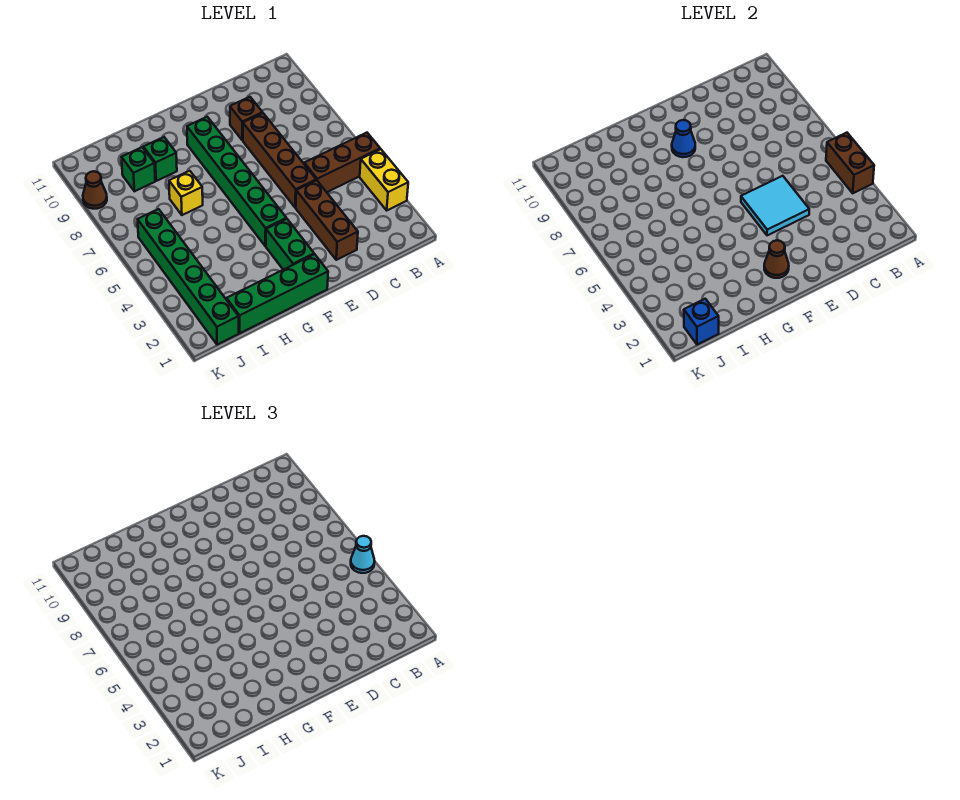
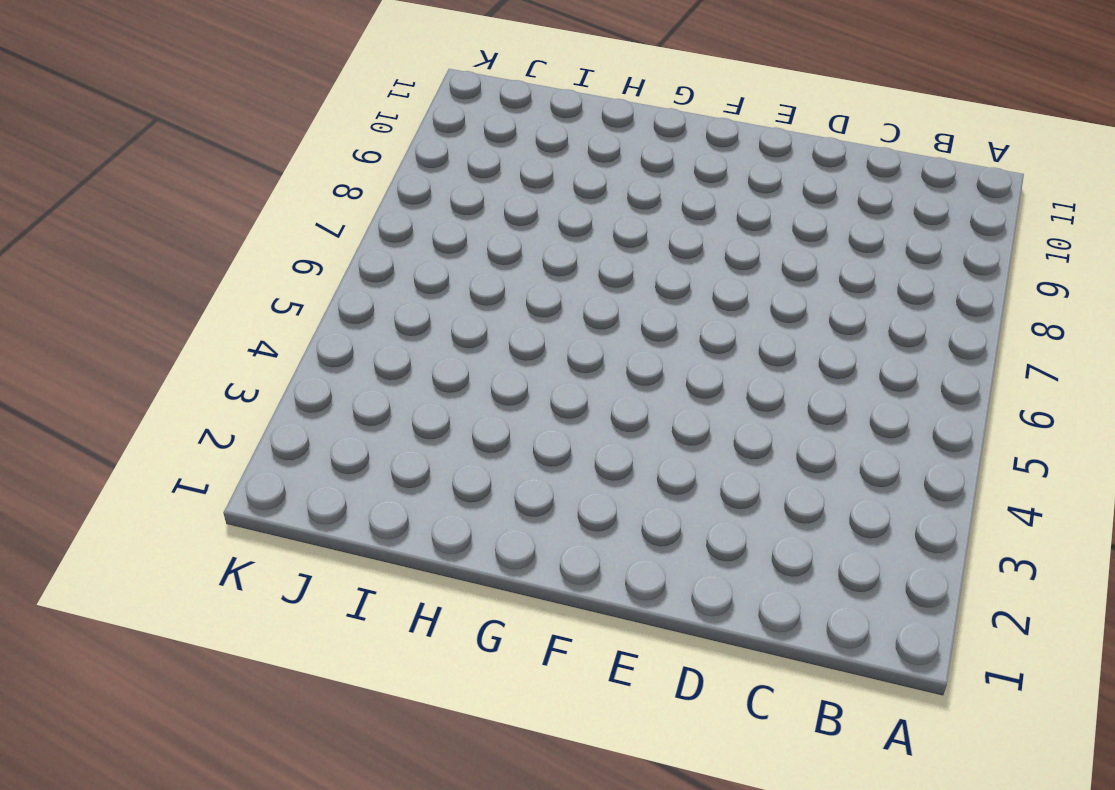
none -> yellow brick A3:A4 level 1
none -> brown brick A5:C5 level 1
none -> brown brick D2:D4 level 1

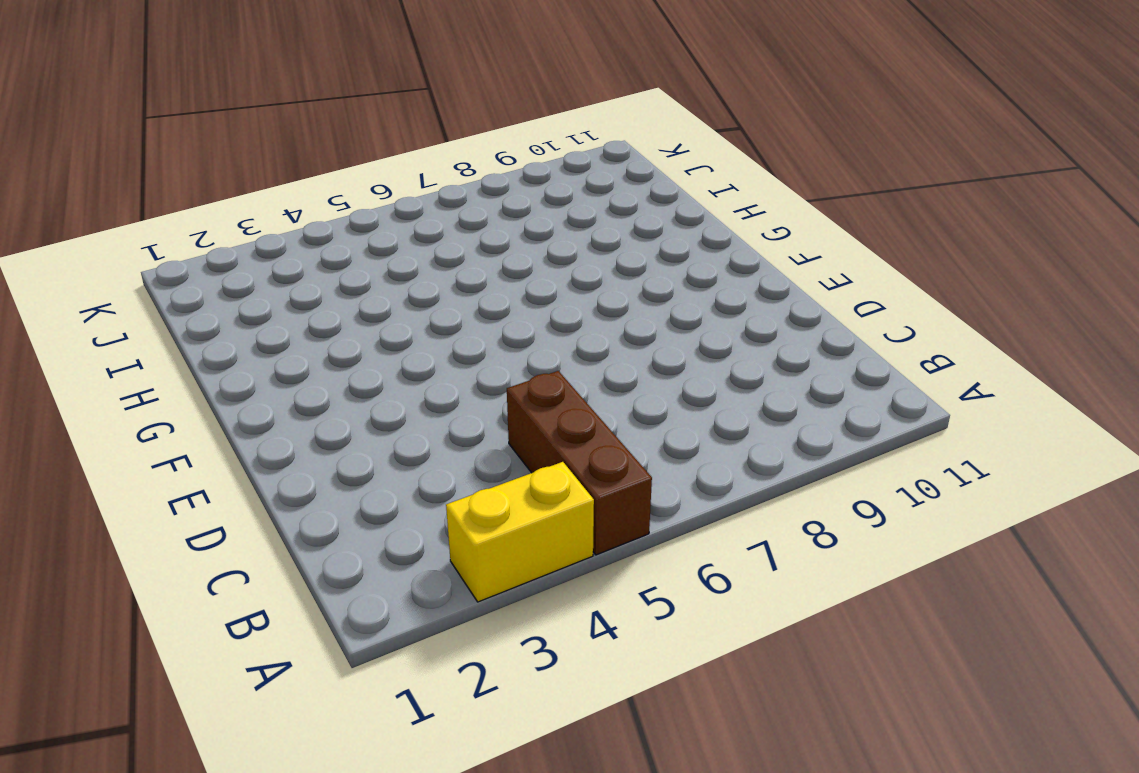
none -> brown brick D2:D4 level 1
none -> brown brick D5:D8 level 1
none -> brown brick D9 level 1

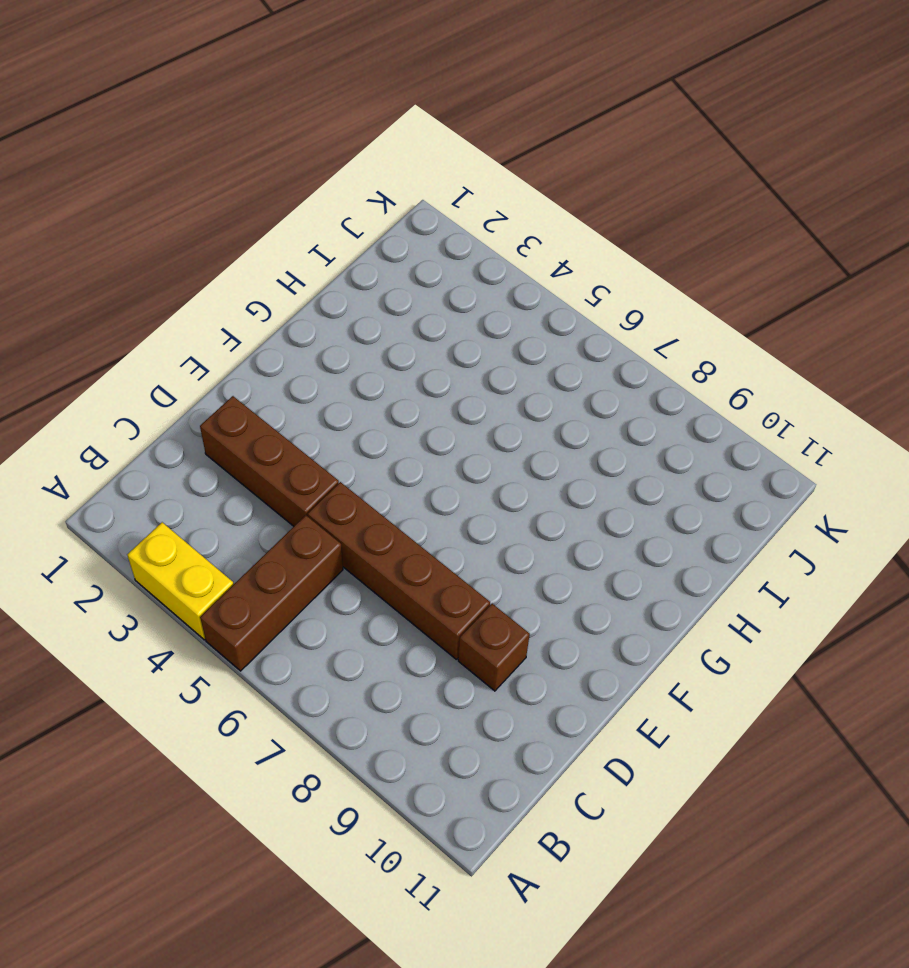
none -> green brick F1:I1 level 1
none -> green brick F2:F3 level 1
none -> green brick F4:F9 level 1

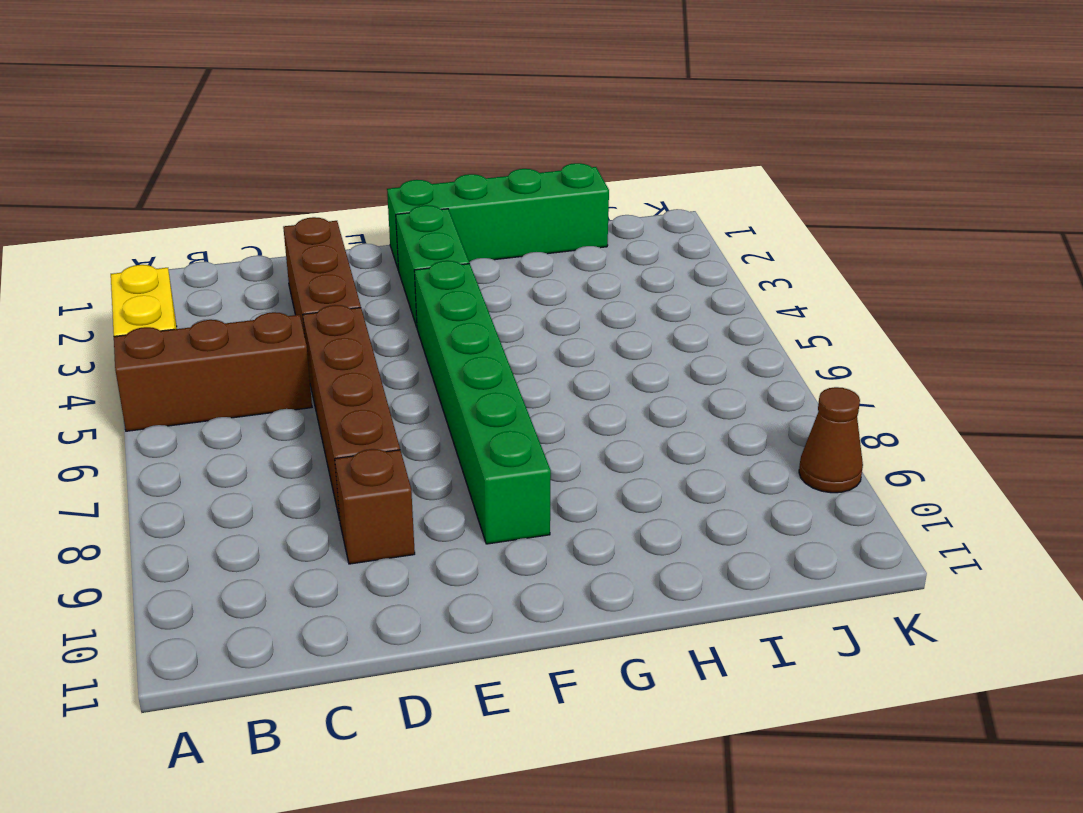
none -> yellow brick H7 level 1
none -> green brick H9 level 1
none -> green brick I9 level 1

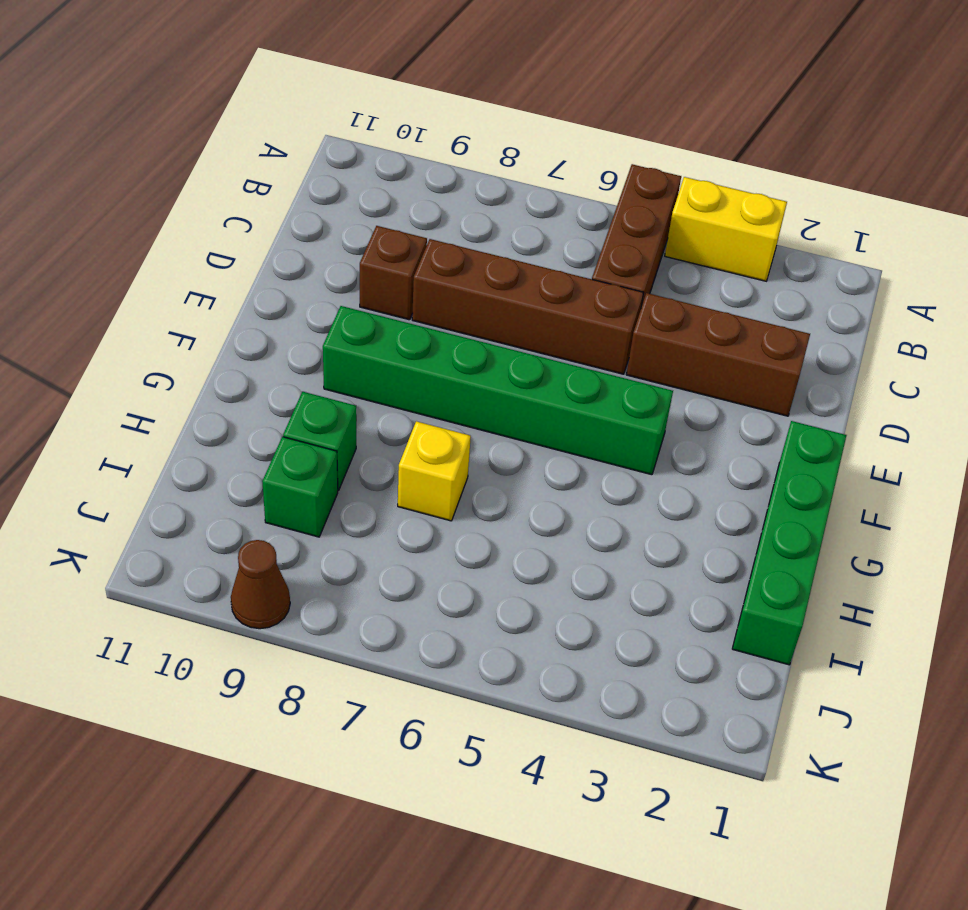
none -> green brick F2:F3 level 1
none -> green brick J1:J6 level 1
none -> brown brick A4:A5 level 2

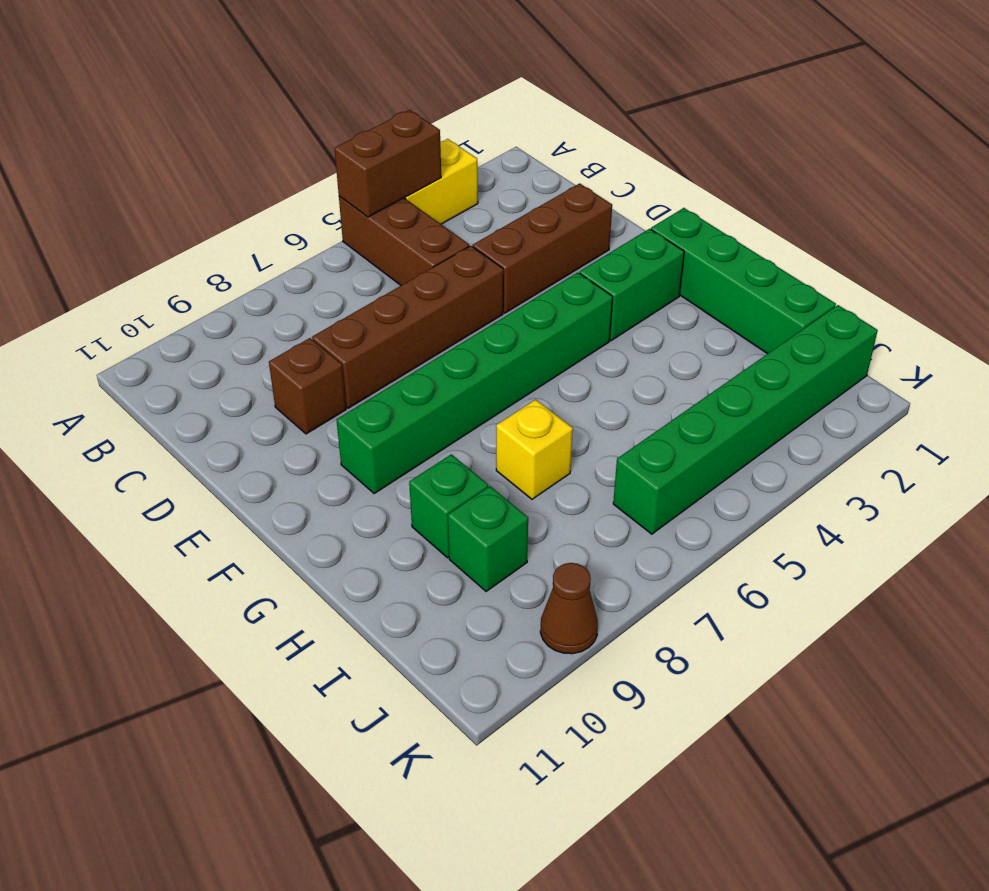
none -> cyan tile D4:E5 level 2
none -> brown cone F2 level 2
none -> blue cone F9 level 2

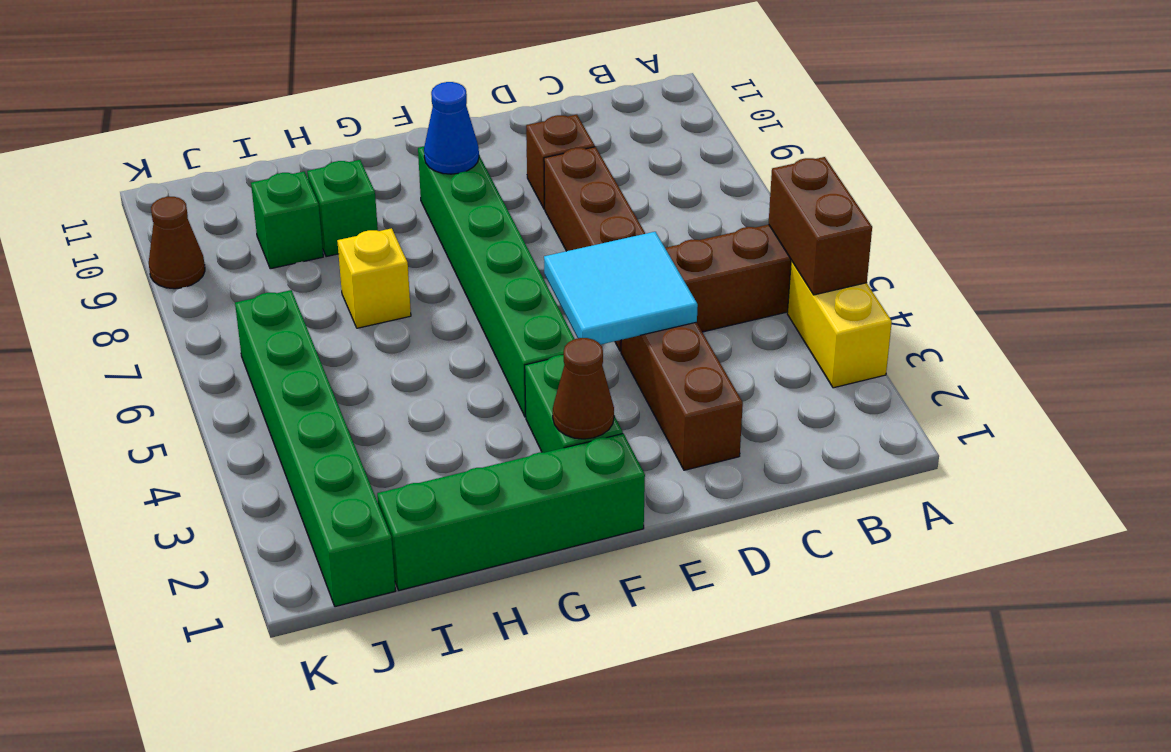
none -> blue brick J1 level 2
none -> cyan cone A5 level 3

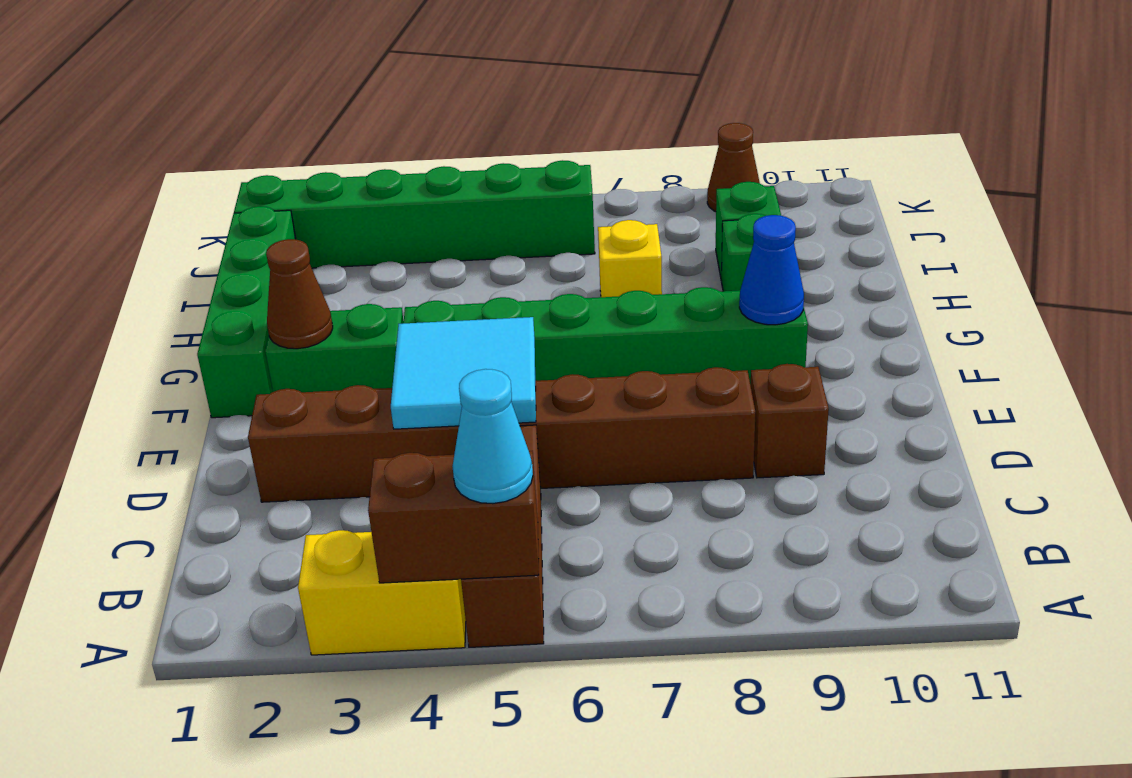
none -> blue brick J1 level 2

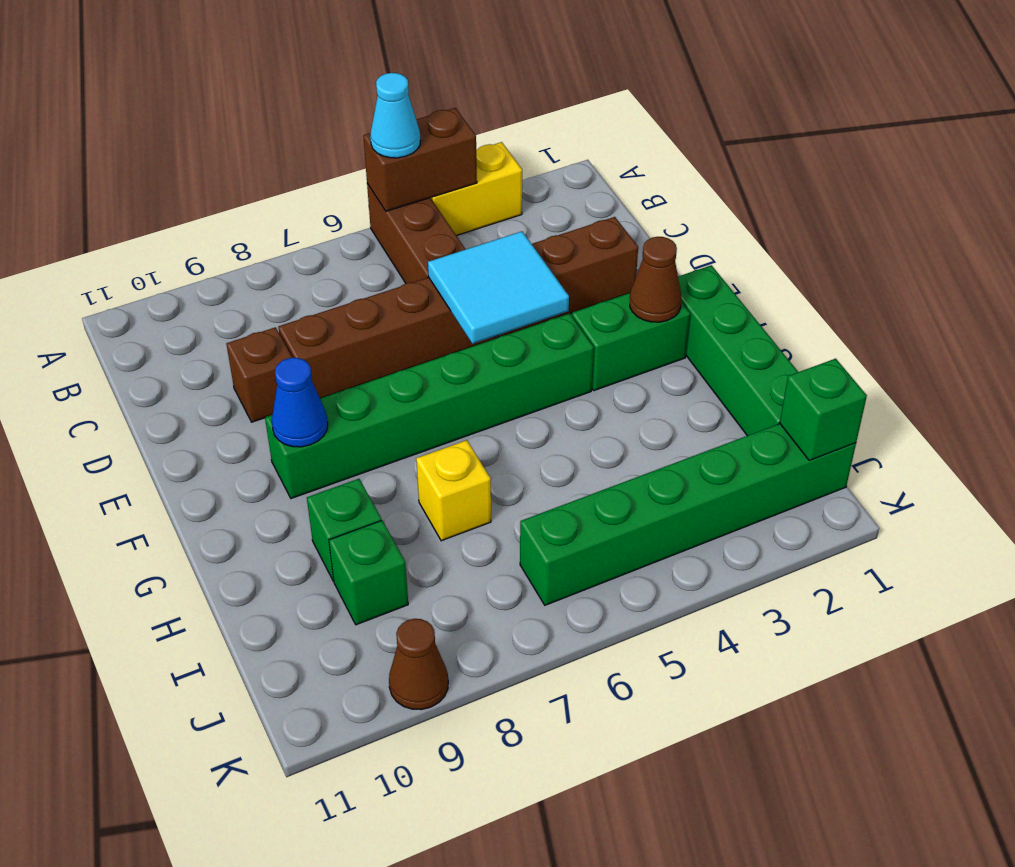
green brick J1 level 2 -> blue brick J1 level 2

